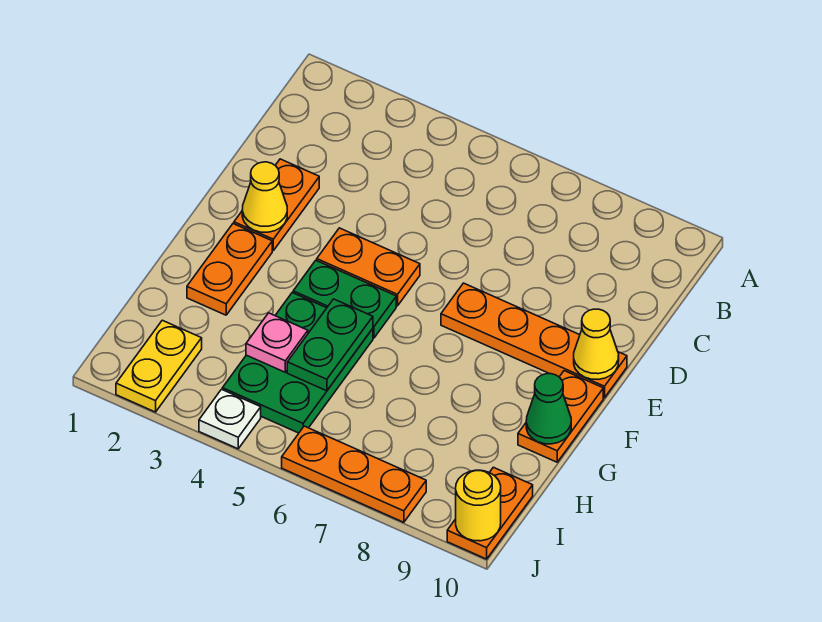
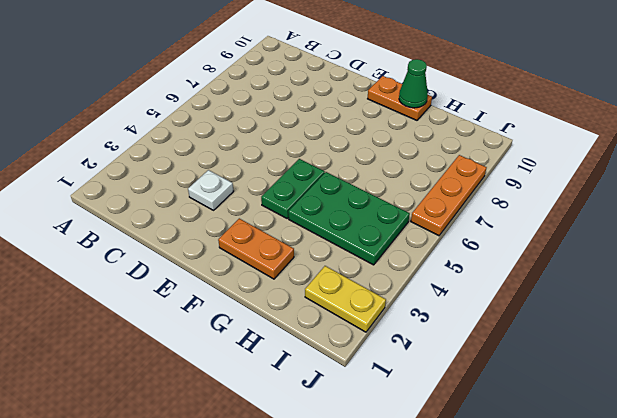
white plate D3 level 1 -> white plate J4 level 1
none -> orange plate D2:E2 level 1
none -> orange plate E4:E5 level 1
none -> orange plate E7:E10 level 1

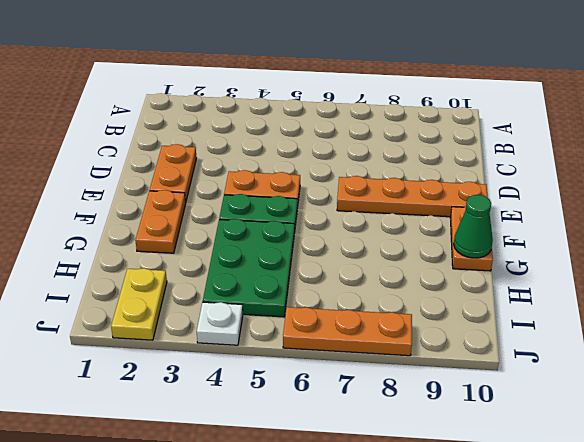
none -> orange plate I10:J10 level 1
none -> yellow cone E2 level 2
none -> yellow cone E10 level 2

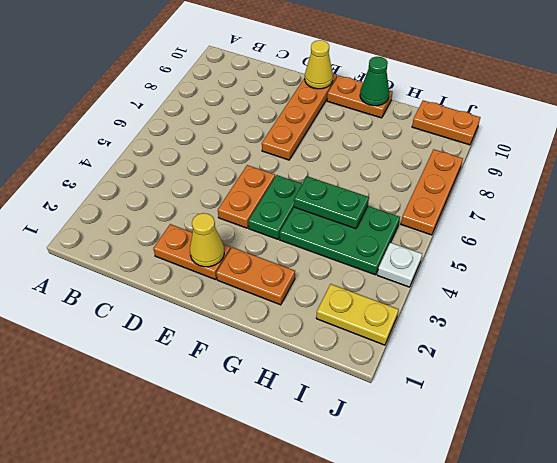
none -> pink plate H4 level 2
none -> yellow round brick J10 level 2

